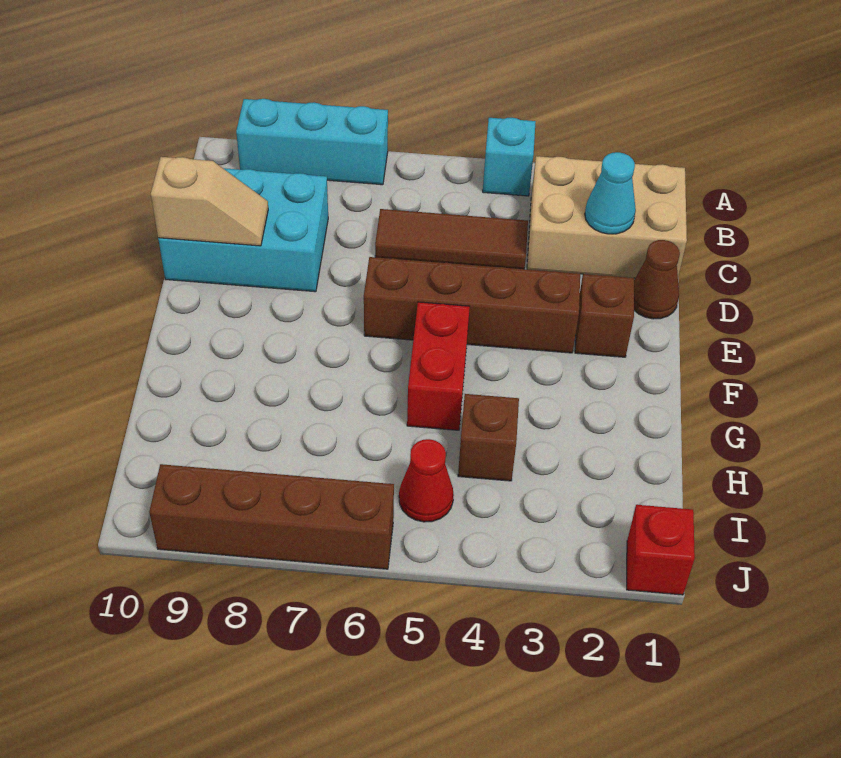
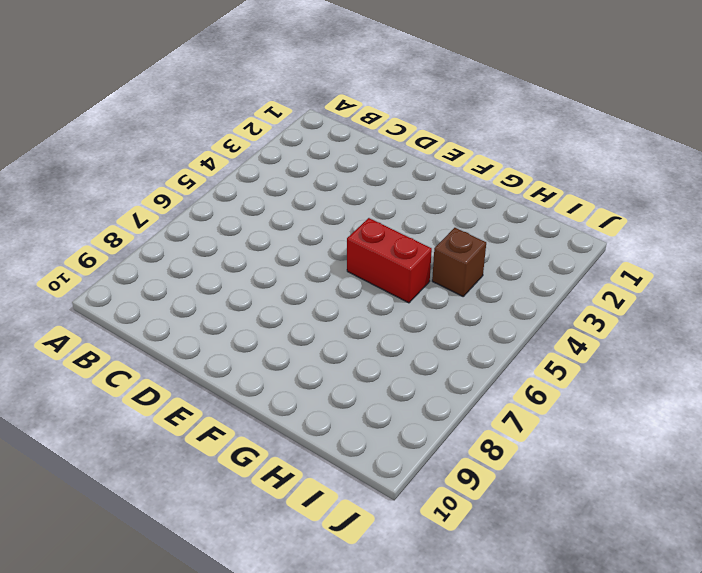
none -> cyan brick A4 level 1
none -> cyan brick A7:A9 level 1
none -> tan brick B1:C3 level 1

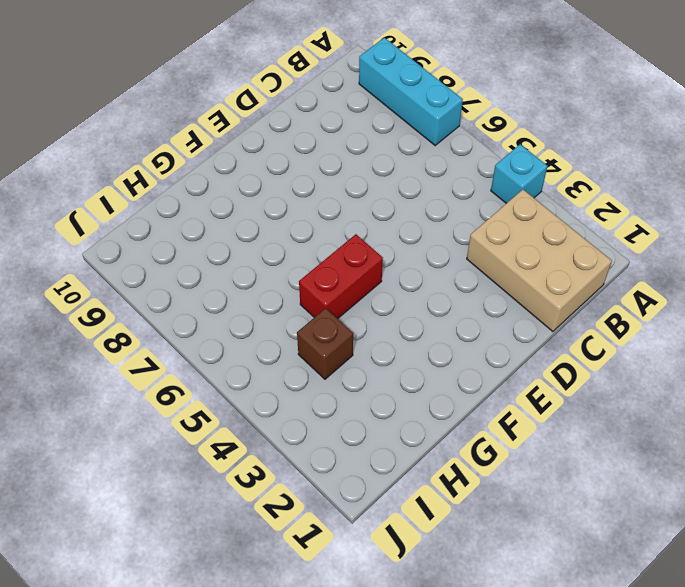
none -> brown tile C4:C6 level 1
none -> cyan brick C8:D10 level 1
none -> brown cone D1 level 1

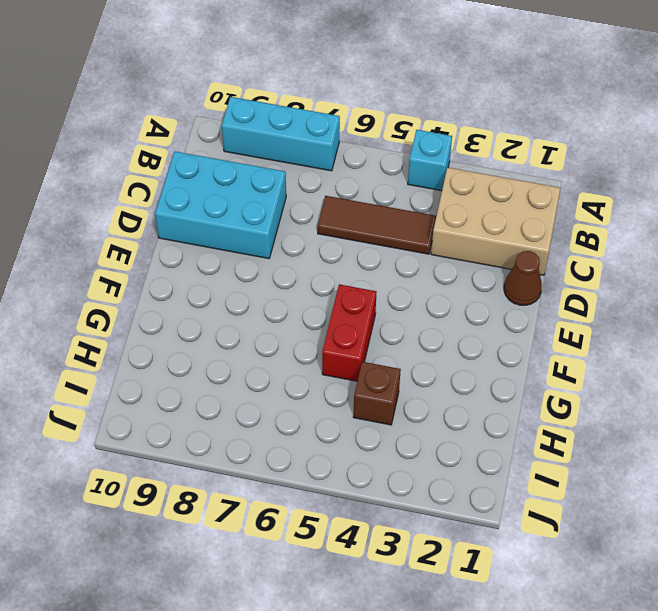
none -> brown brick E2 level 1
none -> brown brick E3:E6 level 1
none -> red cone I5 level 1

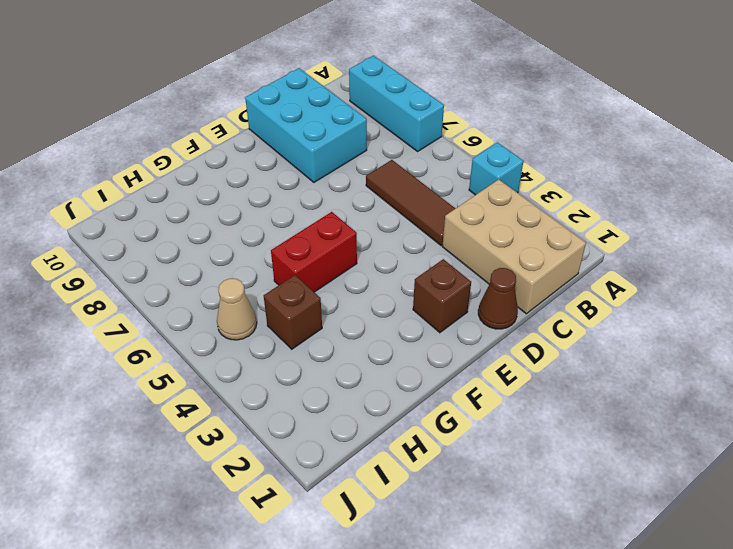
tan cone I5 level 1 -> red cone I5 level 1
none -> brown brick E3:E6 level 1
none -> red brick J1 level 1
none -> brown brick J6:J9 level 1

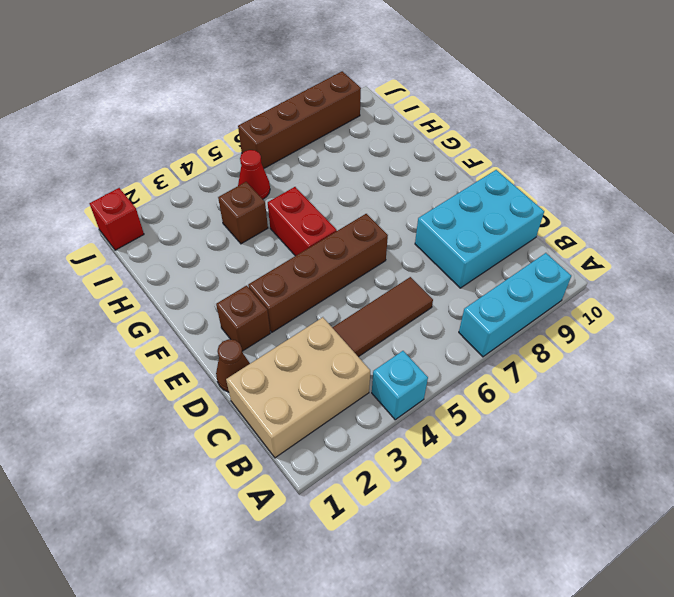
none -> cyan cone C2 level 2
none -> tan slope D9:D10 level 2 top 10

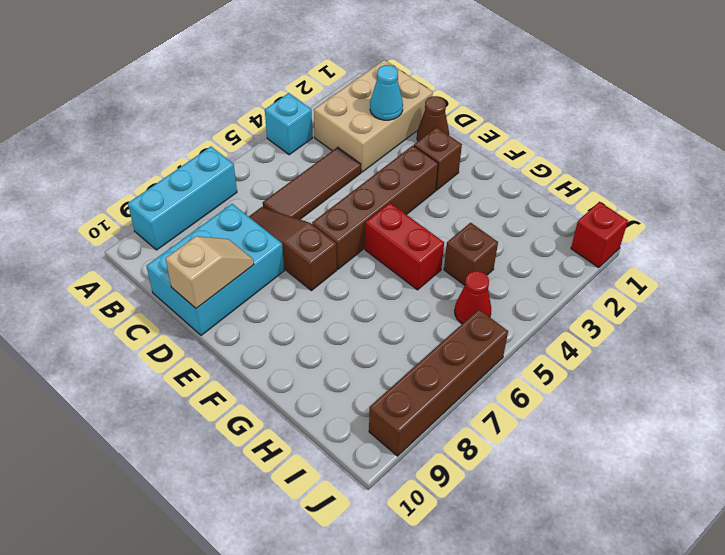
brown slope C7:E7 level 1 top E -> none

